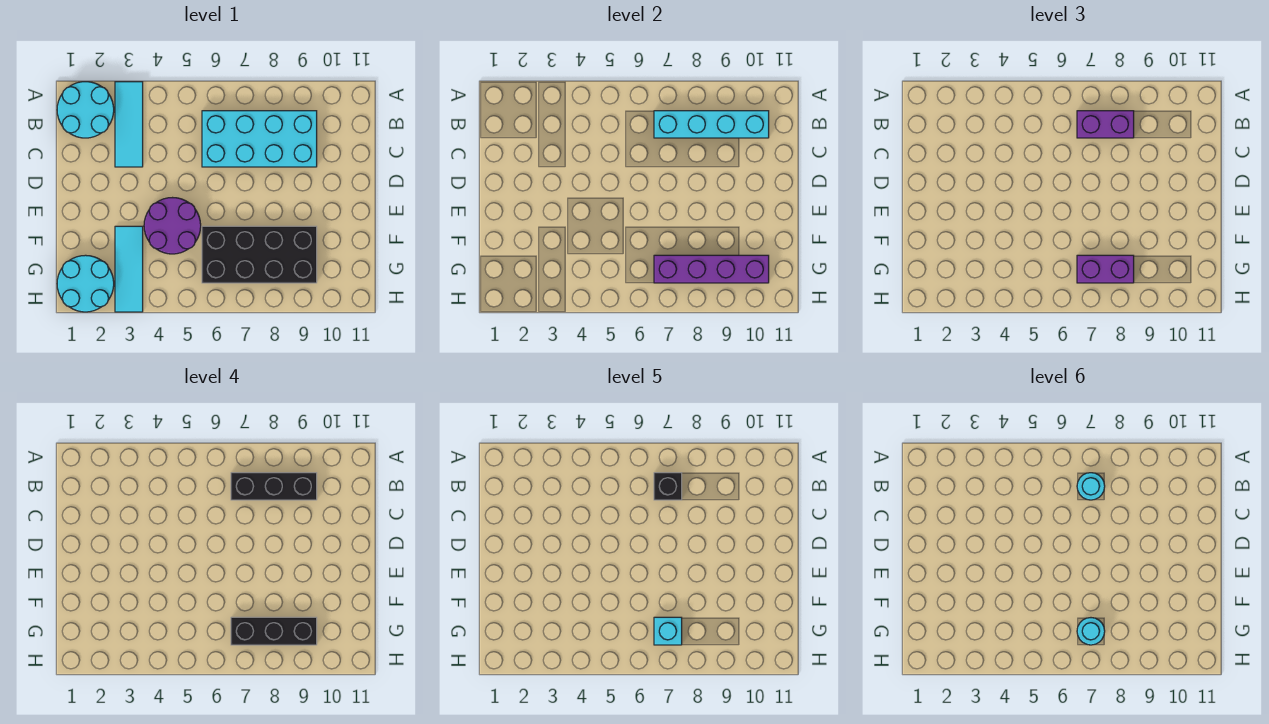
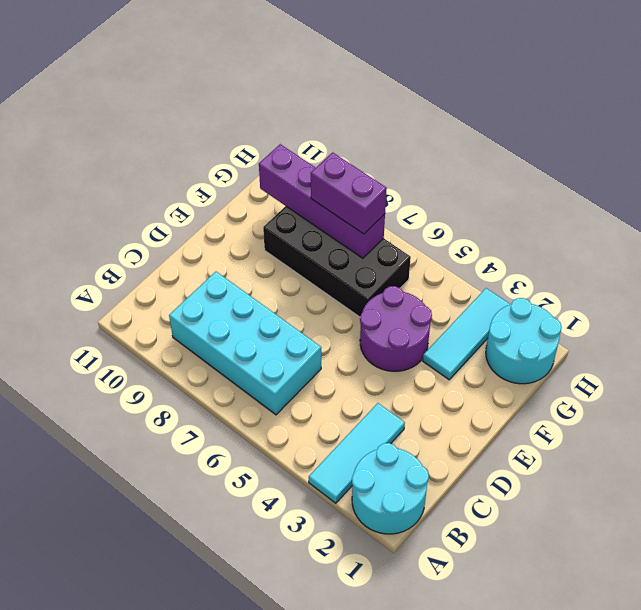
none -> cyan brick B7:B10 level 2
none -> purple brick B7:B8 level 3
none -> black brick B7:B9 level 4

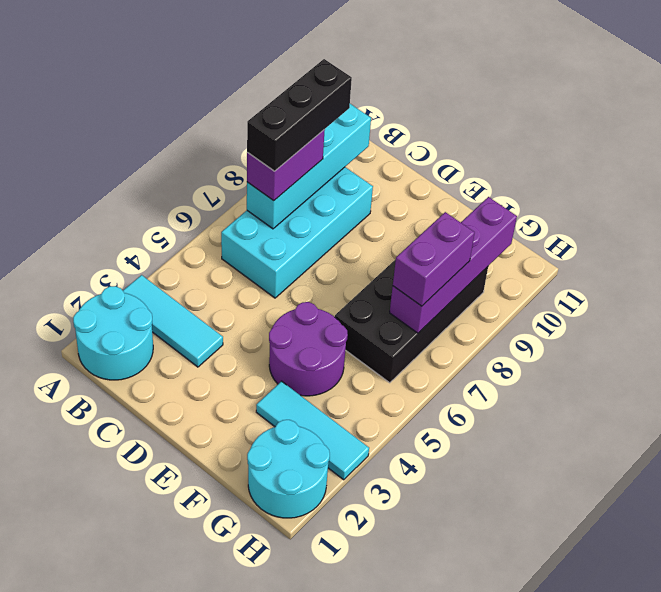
none -> black brick G7:G9 level 4
none -> black brick B7 level 5
none -> cyan brick G7 level 5

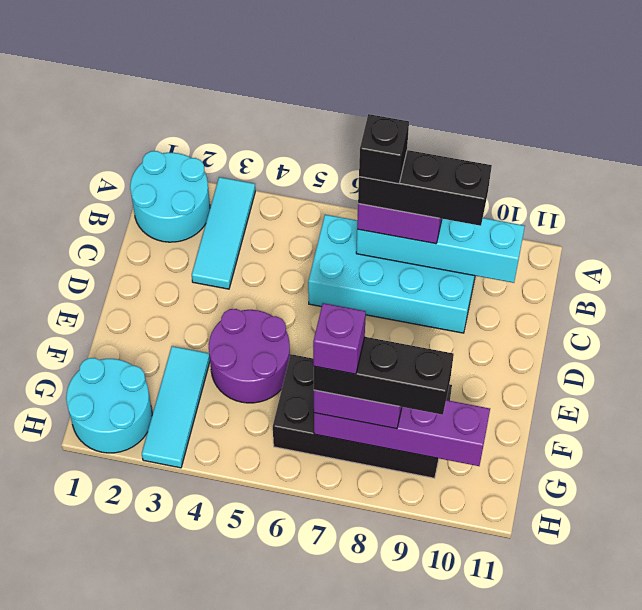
purple brick G7 level 5 -> cyan brick G7 level 5
none -> cyan round brick B7 level 6
none -> cyan round brick G7 level 6

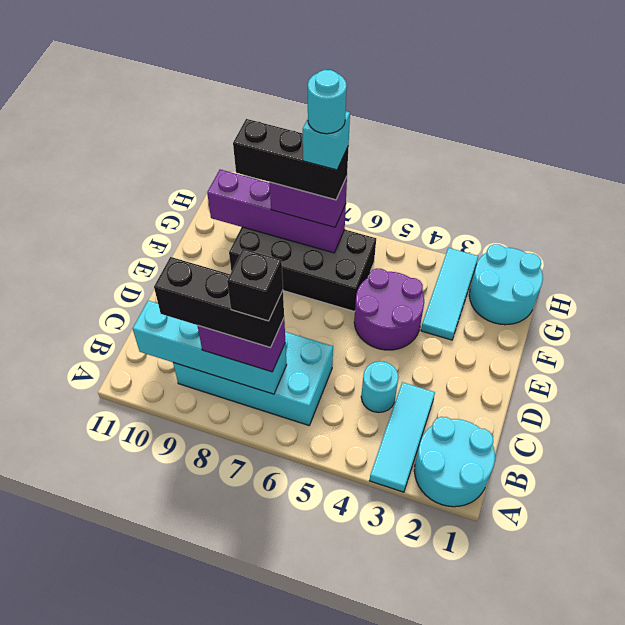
cyan round brick C4 level 1 -> cyan round brick B7 level 6

